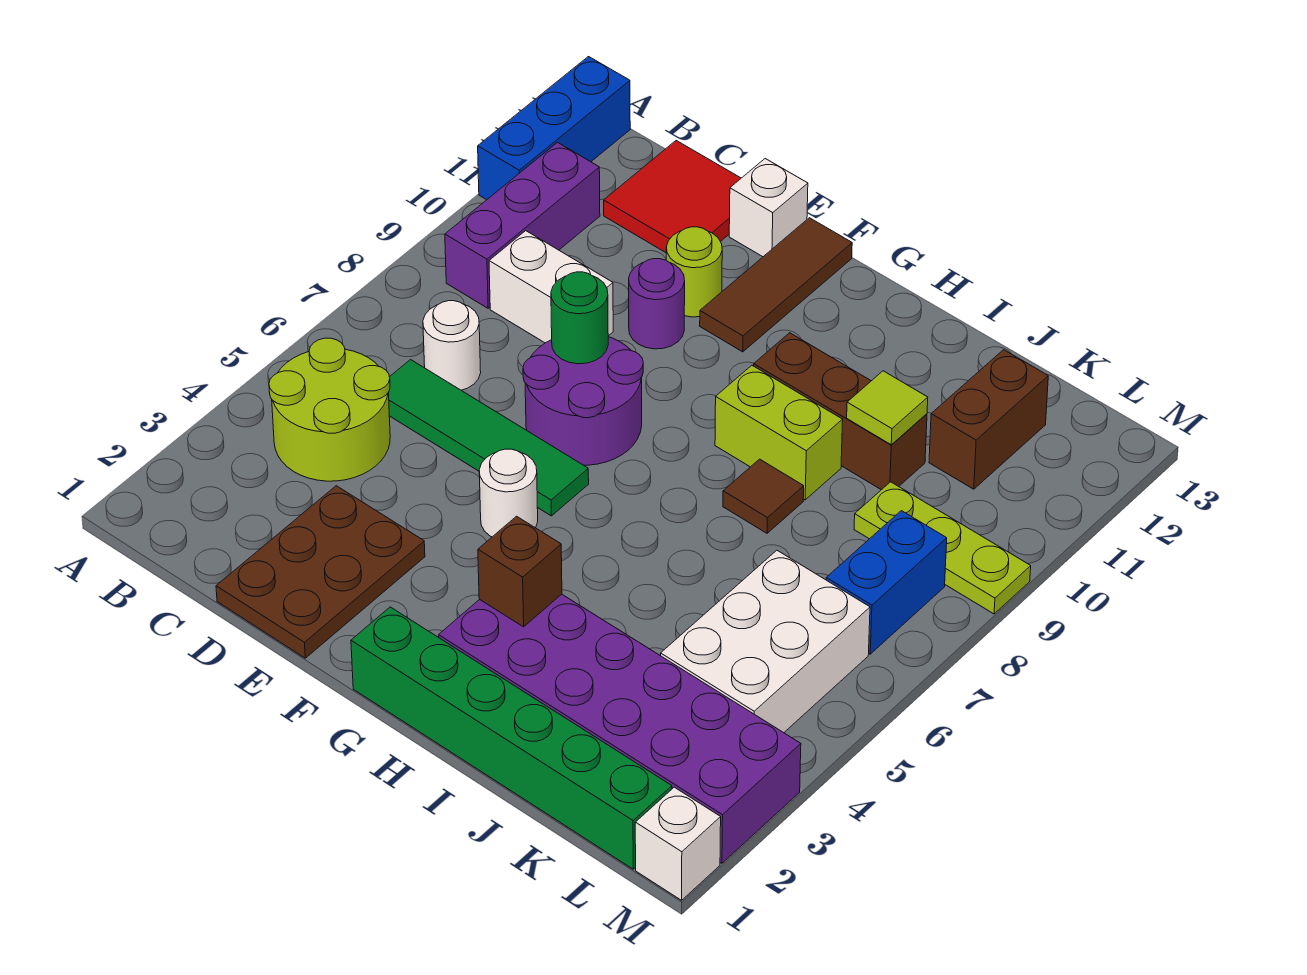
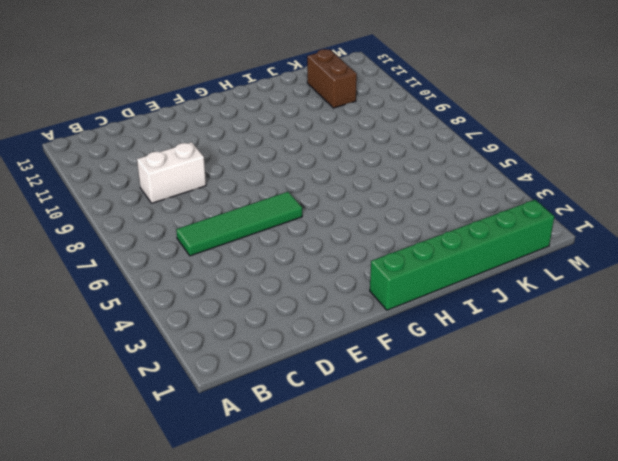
none -> blue brick A11:A13 level 1
none -> lime round brick B4:C5 level 1
none -> purple brick B9:B11 level 1

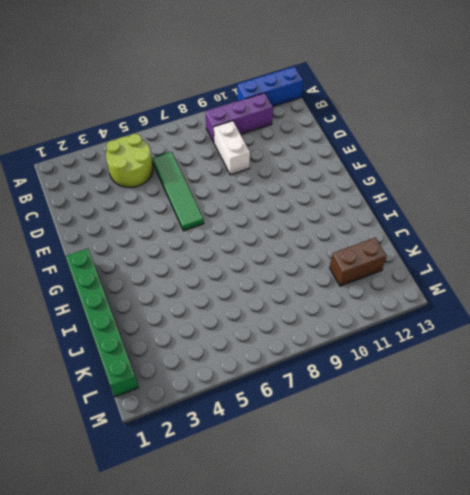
none -> white round brick C7 level 1
none -> red tile C12:D13 level 1
none -> brown plate D1:E3 level 1

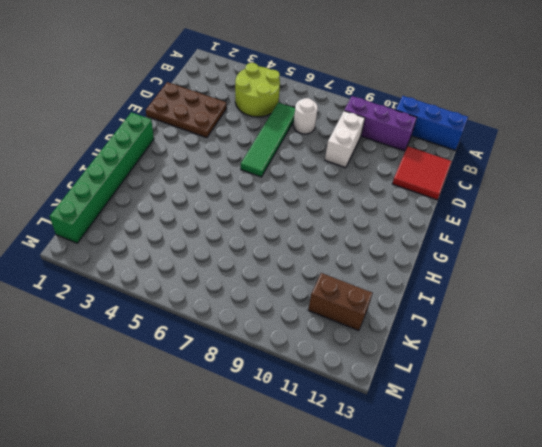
none -> purple round brick E7:F8 level 1
none -> purple round brick E10 level 1
none -> lime round brick E11 level 1

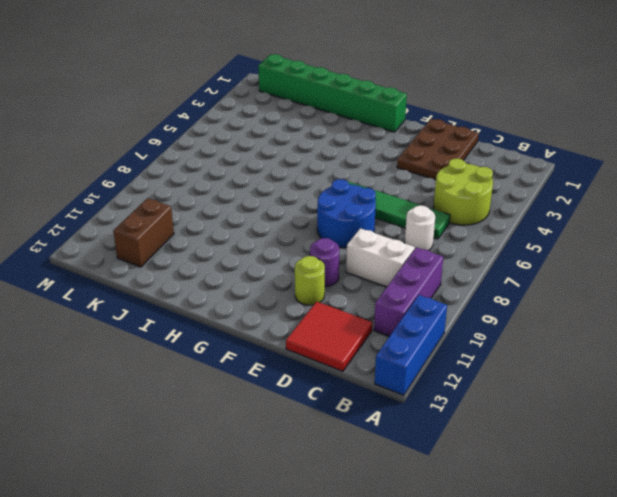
blue round brick E7:F8 level 1 -> purple round brick E7:F8 level 1
none -> white brick E13 level 1
none -> white round brick F5 level 1
none -> brown tile F11:F13 level 1

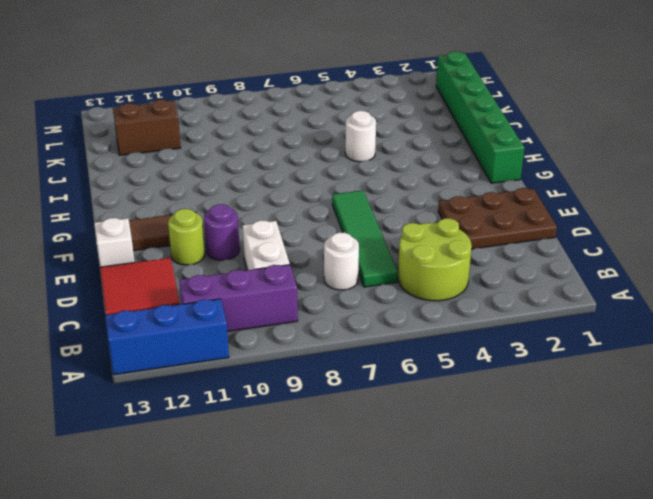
white round brick I5 level 1 -> white round brick F5 level 1
none -> purple round brick E7:F8 level 1
none -> purple brick H2:M3 level 1
none -> lime brick H9:I9 level 1

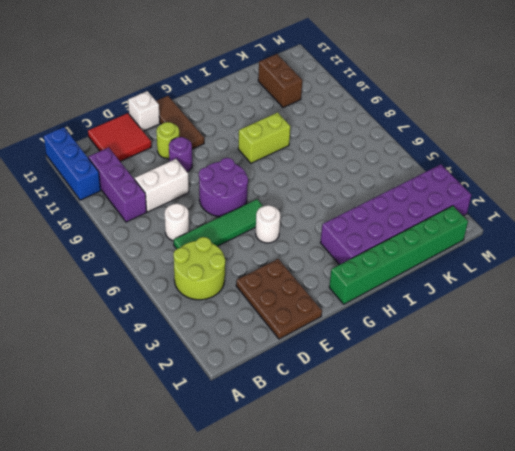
none -> brown brick H10:J10 level 1
none -> brown tile I8 level 1
none -> white brick K4:L6 level 1

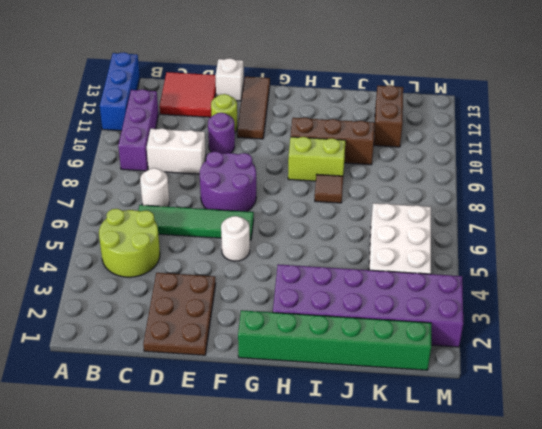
none -> lime plate K9:M9 level 1
none -> blue brick L7:L8 level 1
none -> white brick M1 level 1

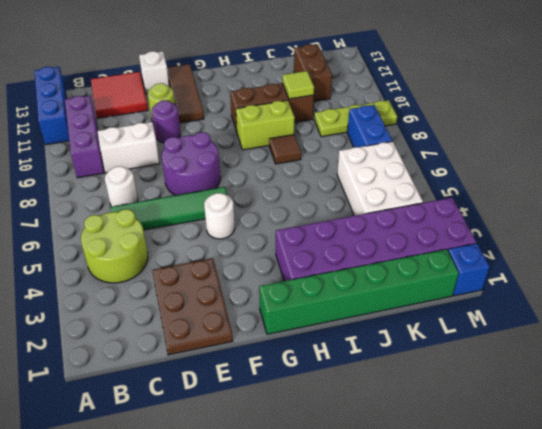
blue brick M1 level 1 -> white brick M1 level 1
none -> green round brick E8 level 2
none -> brown brick H3 level 2

